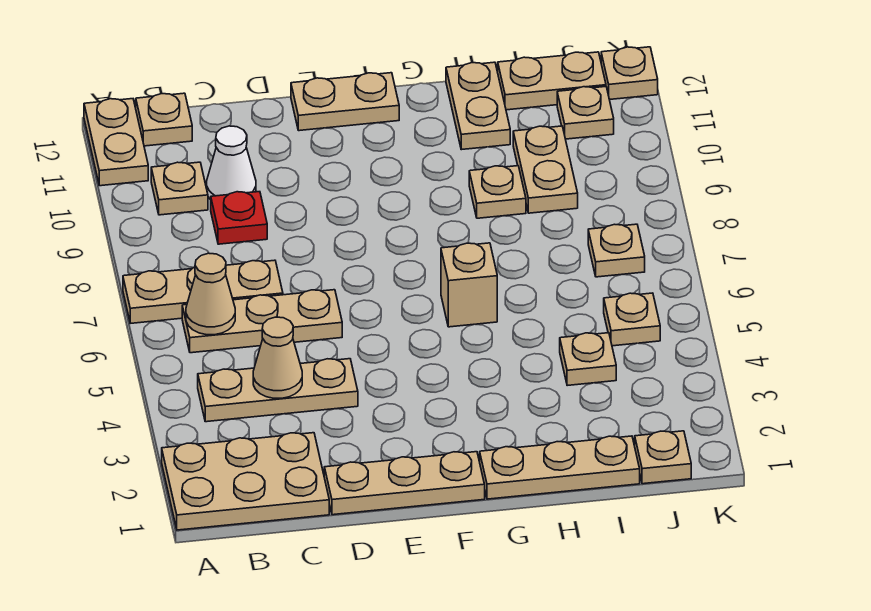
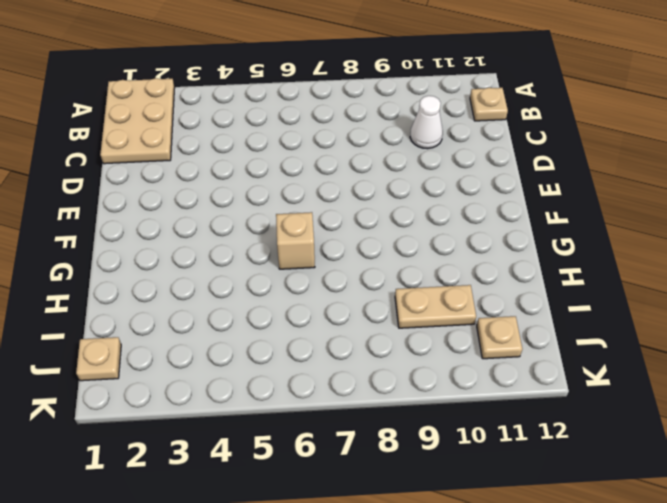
none -> tan plate A7:C7 level 1
none -> tan plate A11:A12 level 1
none -> tan plate B4:D4 level 1

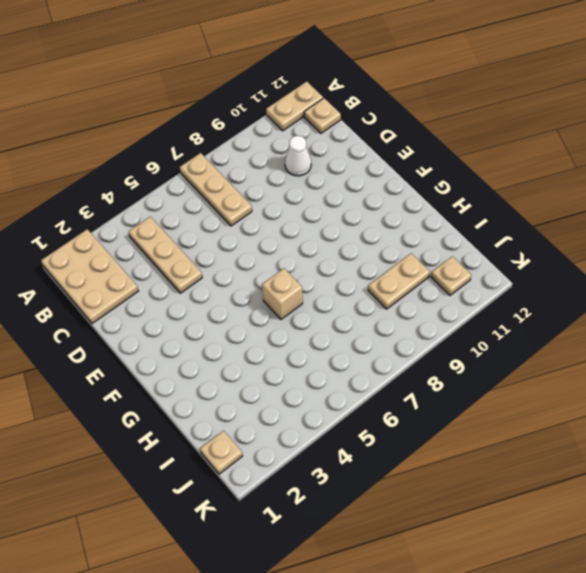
none -> tan plate B6:D6 level 1
none -> tan plate B10 level 1
none -> red plate C9 level 1

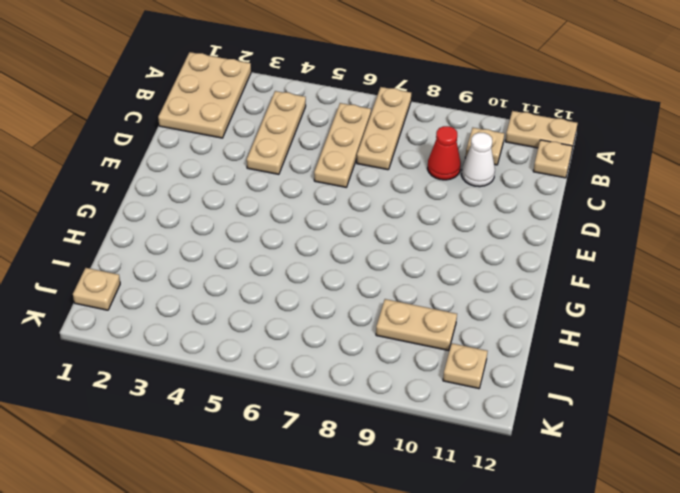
red cone C9 level 1 -> red plate C9 level 1
none -> tan plate D1:F1 level 1
none -> tan plate E12:F12 level 1
none -> tan plate G1:I1 level 1

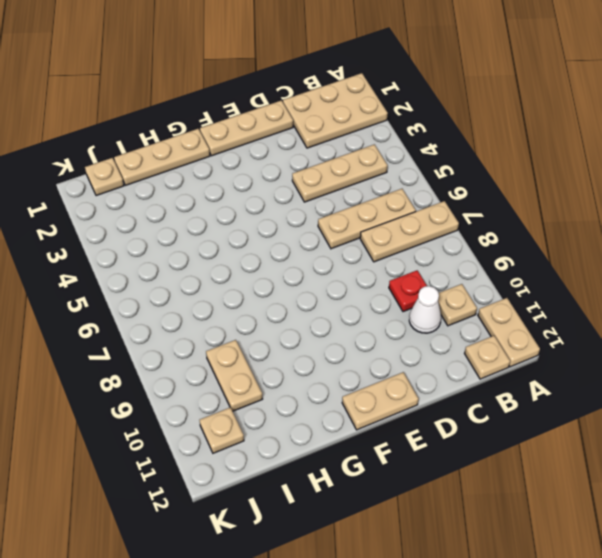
none -> tan brick G6 level 1
none -> tan plate H9 level 1
none -> tan plate H11:H12 level 1

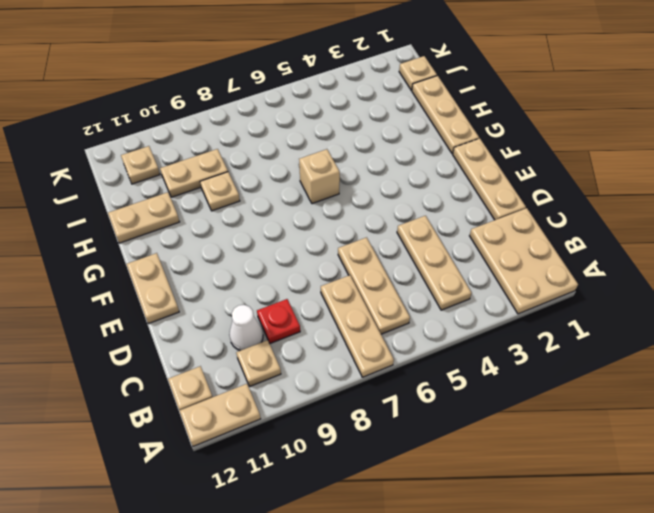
none -> tan plate I4 level 1
none -> tan plate I12:J12 level 1
none -> tan plate J5 level 1

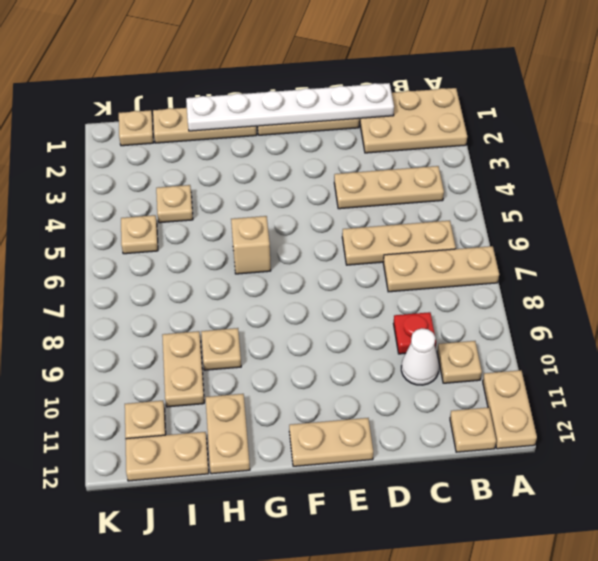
white plate C1:H1 level 2 -> none
none -> tan plate J7 level 1
none -> tan plate K12 level 1
none -> tan cone B6 level 2

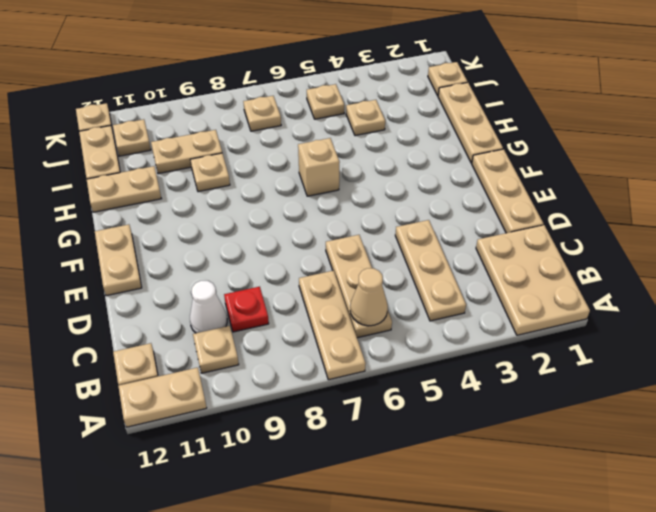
none -> tan cone C4 level 2

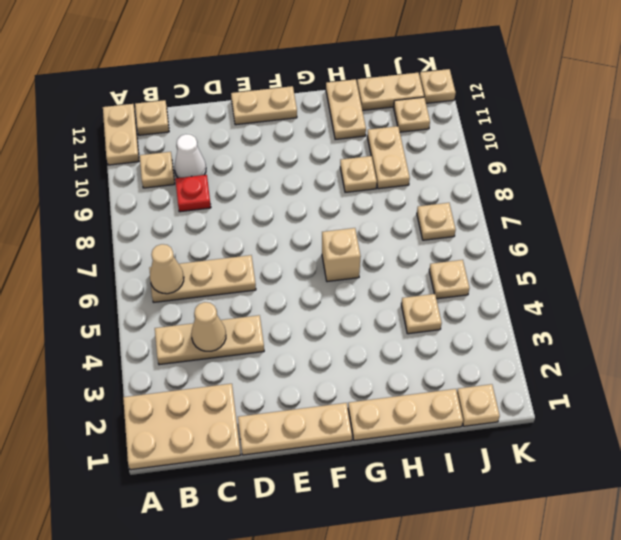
none -> tan plate A7:C7 level 1

